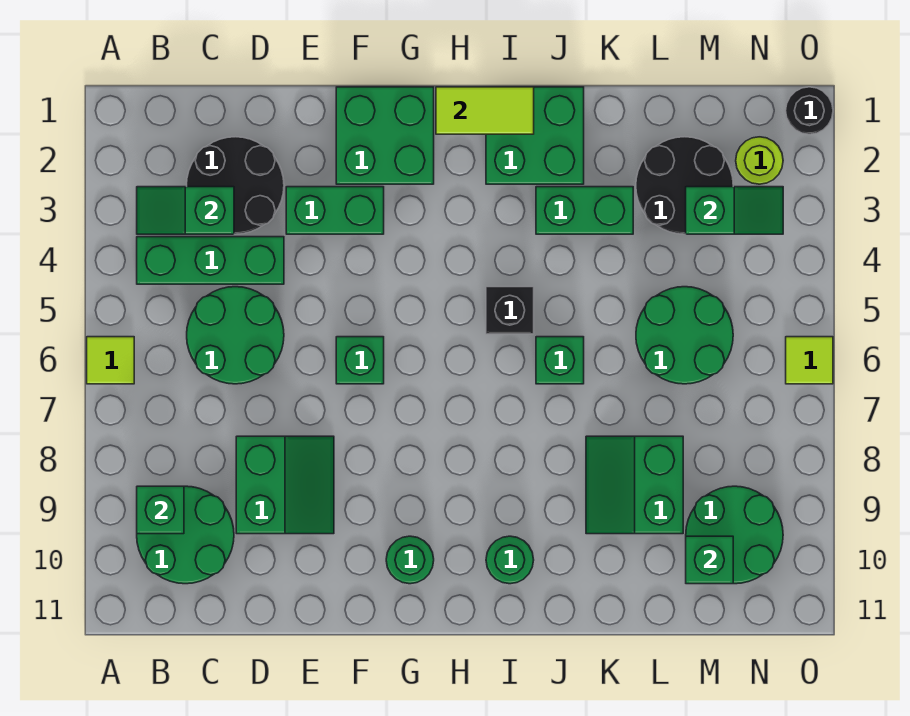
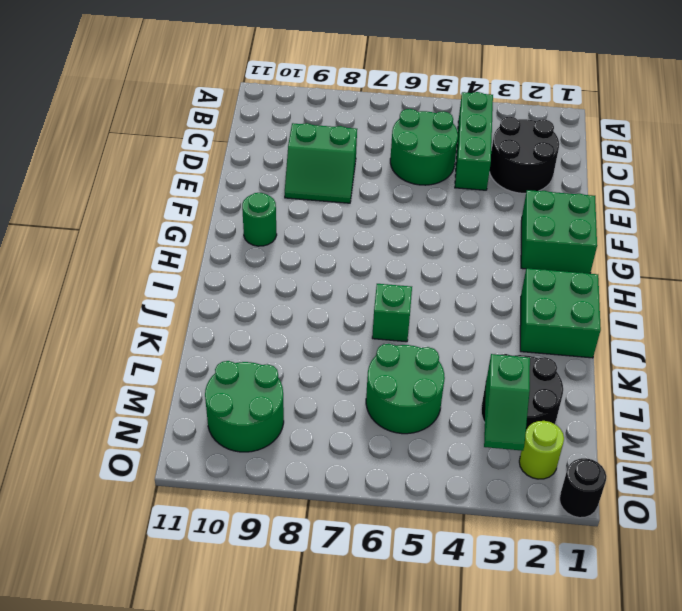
none -> lime tile A6 level 1
none -> green round brick B9:C10 level 1
none -> green brick E3:F3 level 1

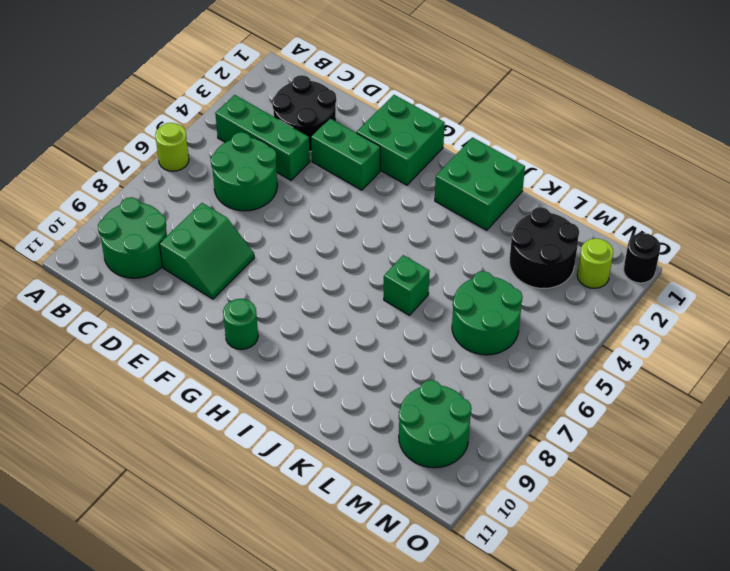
lime round brick A6 level 1 -> lime tile A6 level 1
none -> green brick F6 level 1
none -> black brick I5 level 1
none -> green round brick I10 level 1

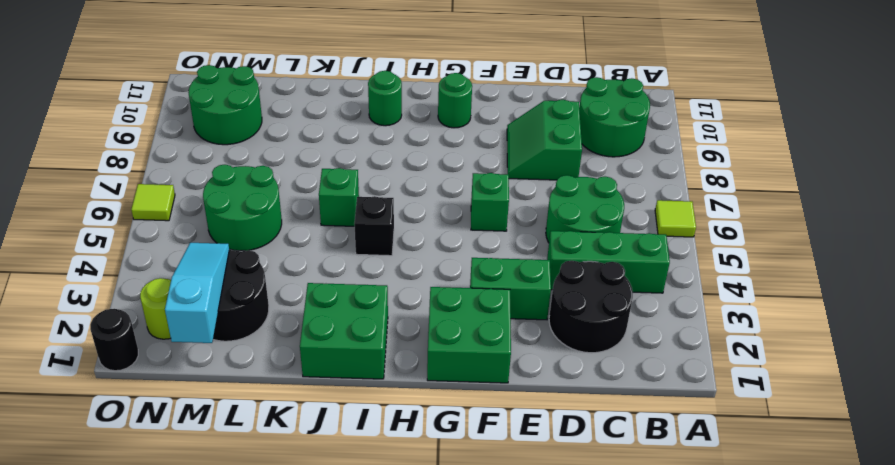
cyan slope M1:M3 level 2 top 1 -> green slope M3:N3 level 2 top M
none -> green brick J3:K3 level 1
none -> green slope K8:L9 level 1 top L
none -> green slope B3:C3 level 2 top C

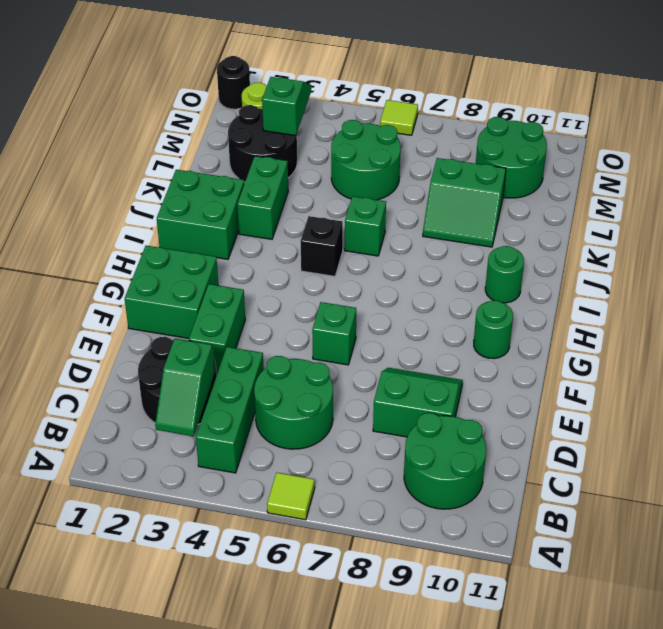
none -> green brick B9 level 2
none -> lime tile H1:I1 level 2
none -> green brick M10 level 2

